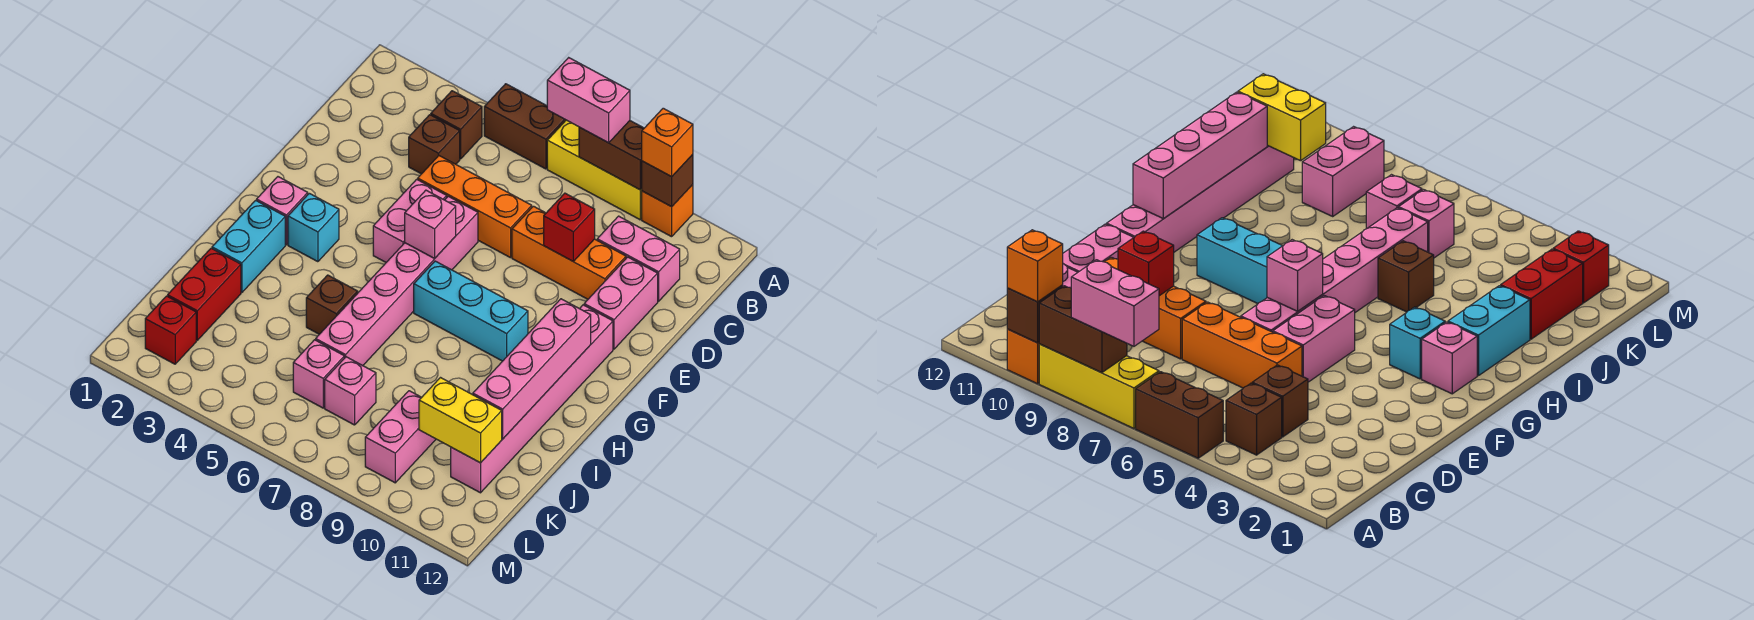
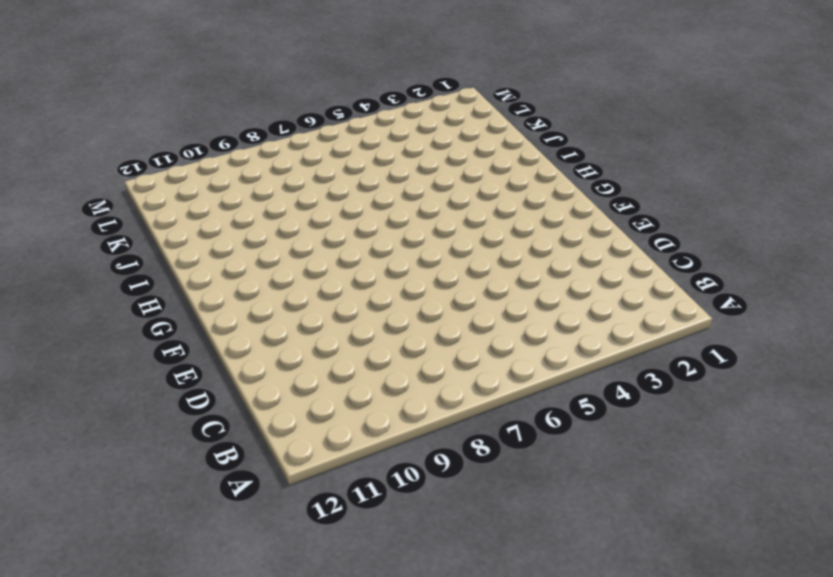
none -> brown brick A5:A6 level 1
none -> yellow brick A7:A9 level 1
none -> orange brick A10 level 1
none -> brown brick B4 level 1

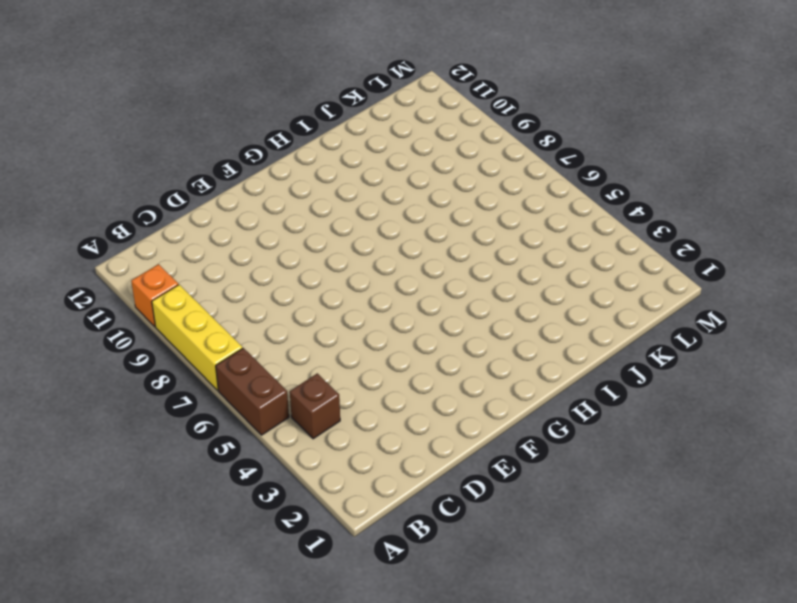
none -> brown brick C4 level 1
none -> pink brick C10:C11 level 1
none -> orange brick D5:D7 level 1
none -> orange brick D8:D10 level 1

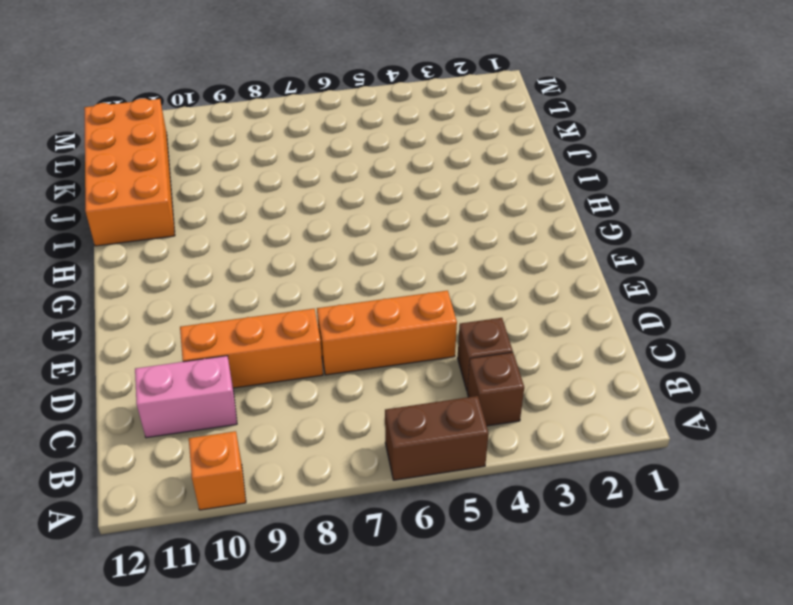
orange brick I11:L12 level 1 -> pink brick F11:K11 level 1
none -> yellow brick A7:A9 level 1
none -> pink brick D11:E11 level 1
none -> pink brick E5:F5 level 1
none -> pink brick E6:J6 level 1

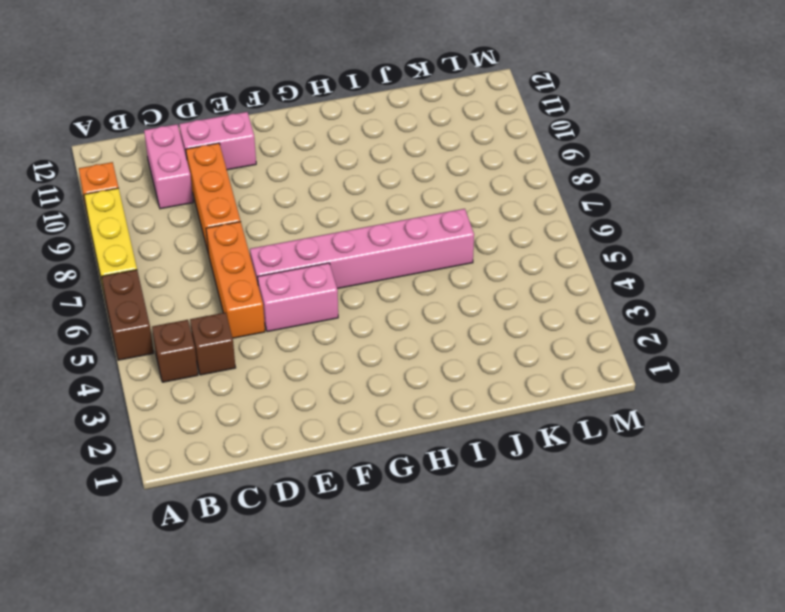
none -> pink brick F11:K11 level 1
none -> pink brick G2 level 1
none -> cyan brick G3 level 1
none -> cyan brick G7:G9 level 1

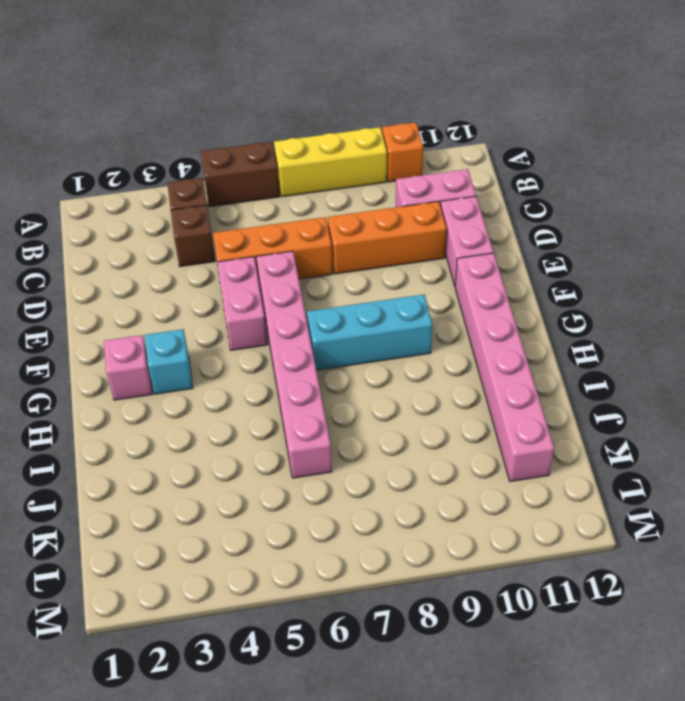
none -> cyan brick H2:I2 level 1
none -> brown brick I5 level 1
none -> red brick J2:K2 level 1
none -> pink brick K6 level 1

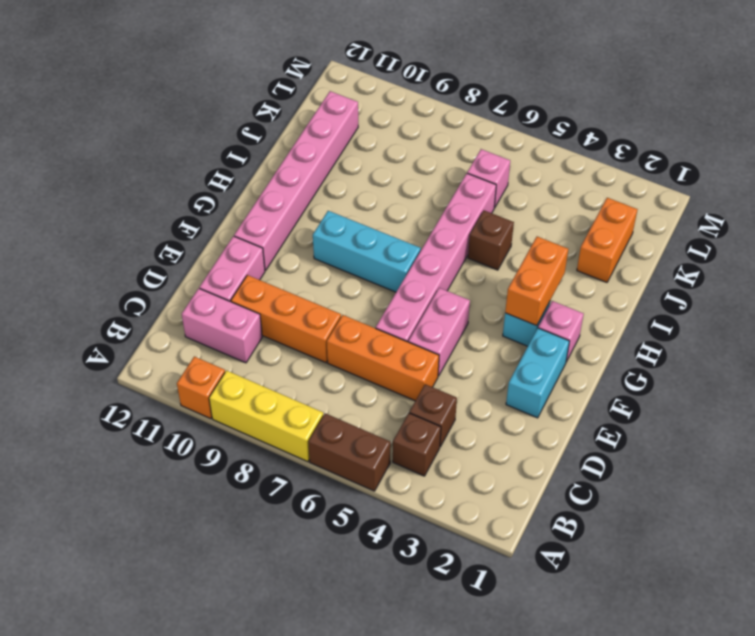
cyan brick E2:F2 level 1 -> cyan brick H2:I2 level 1
orange brick G3:H3 level 2 -> none
orange brick J2:K2 level 1 -> red brick J2:K2 level 1
none -> pink brick K7 level 1
none -> pink brick K9:L9 level 1
none -> red brick L2 level 1
none -> brown brick A8:A9 level 2

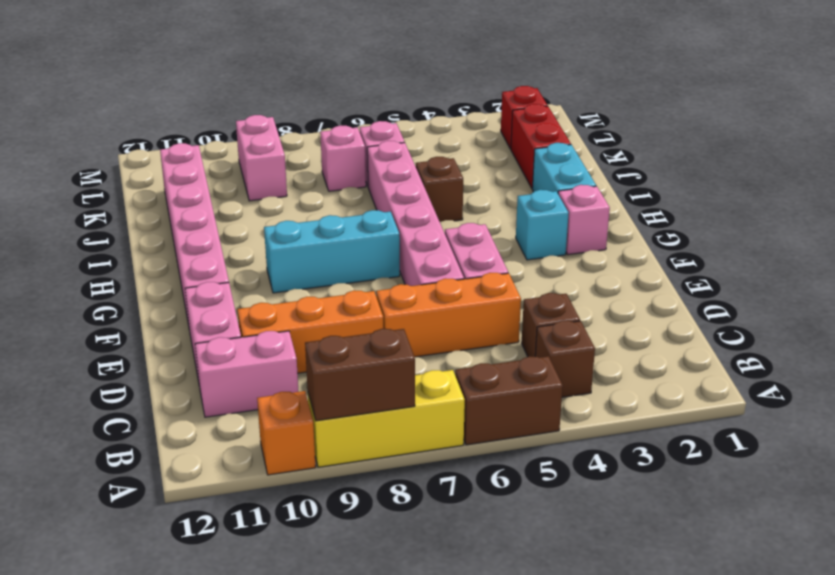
none -> brown brick A10 level 2
none -> red brick D9 level 2
none -> pink brick F6 level 2
none -> pink brick G11:J11 level 2

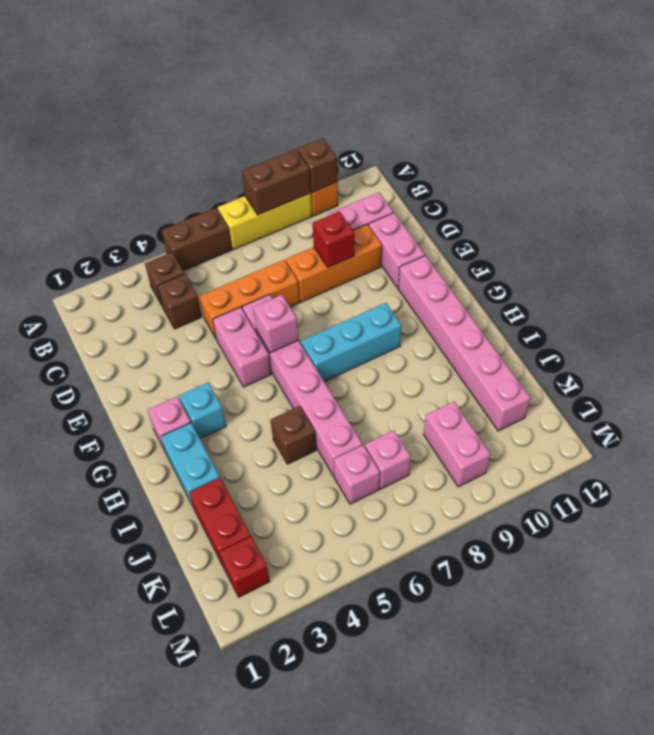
none -> pink brick G11:J11 level 2
none -> yellow brick K10:K11 level 2
none -> pink brick A7:A8 level 3
none -> orange brick A10 level 3

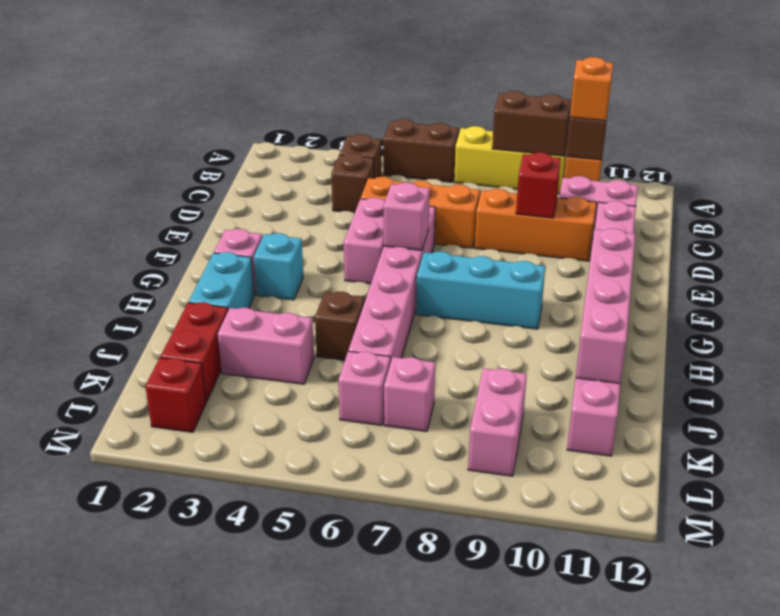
pink brick J3:J4 level 1 -> pink brick A7:A8 level 3
none -> yellow brick K10:K11 level 2

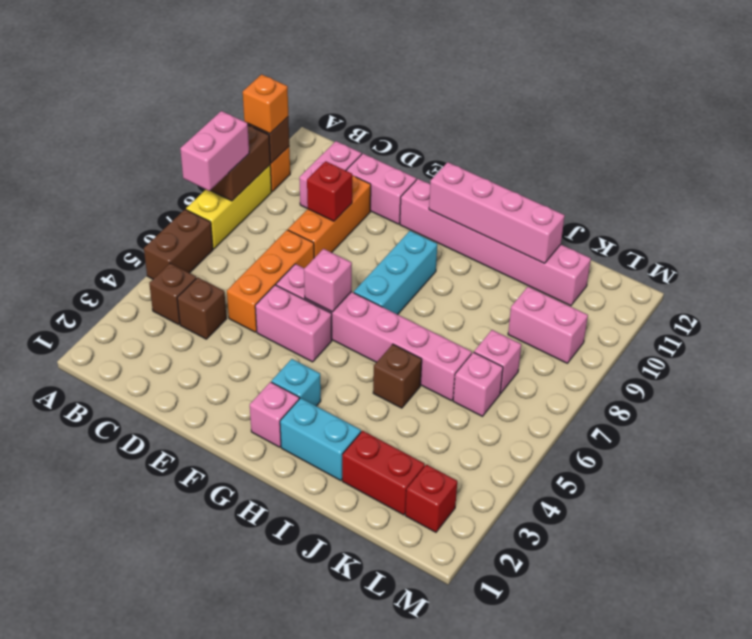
none -> yellow brick K10:K11 level 2

